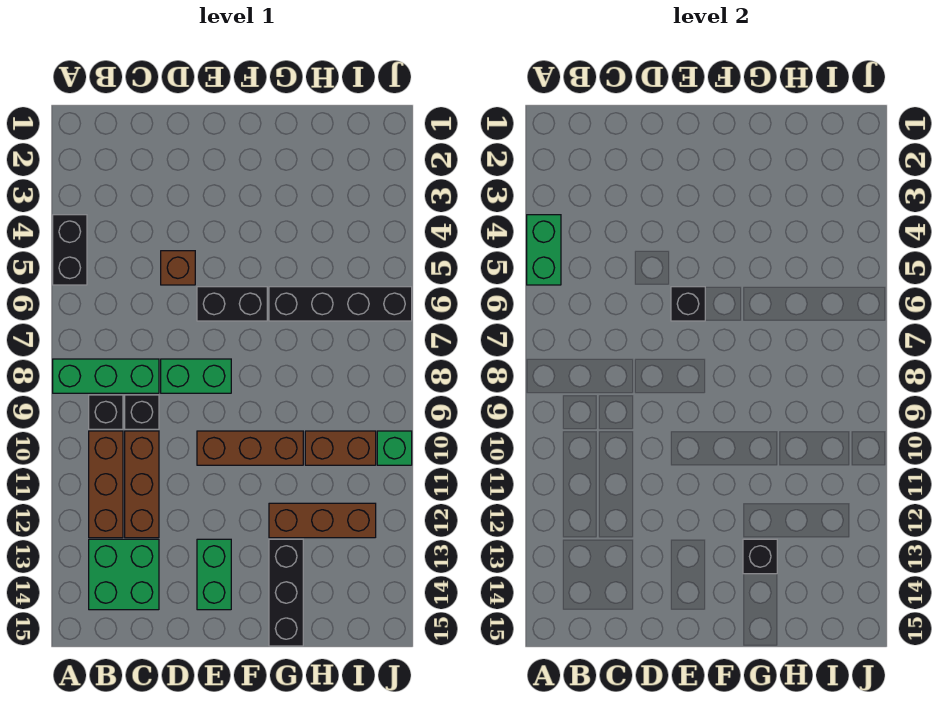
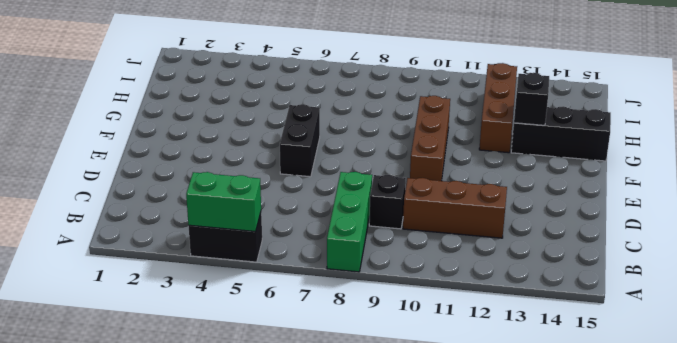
none -> black brick B9 level 1
none -> brown brick B10:B12 level 1
none -> green brick B13:C14 level 1

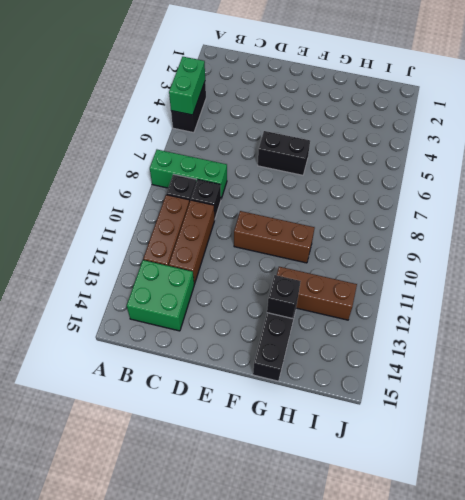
none -> brown brick D5 level 1
none -> green brick D8:E8 level 1
none -> green brick E13:E14 level 1

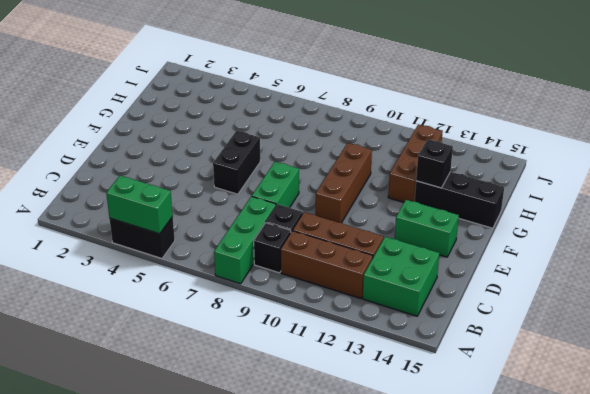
none -> brown brick D5 level 1
none -> black brick G6:J6 level 1
none -> brown brick H10:I10 level 1

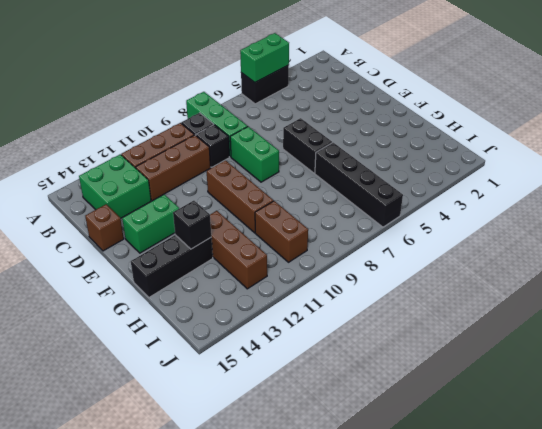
brown brick D15 level 1 -> brown brick D5 level 1
none -> green brick J10 level 1
none -> black brick E6 level 2

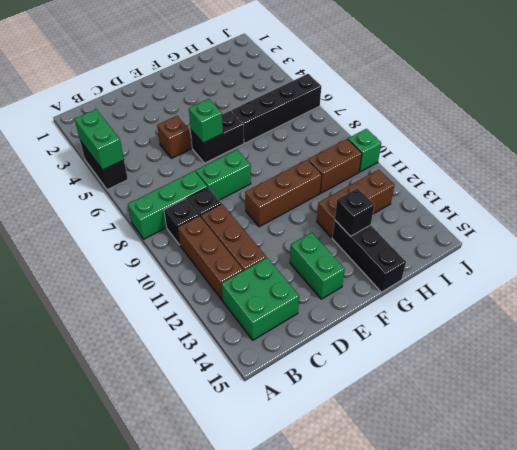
green brick E6 level 2 -> black brick E6 level 2

